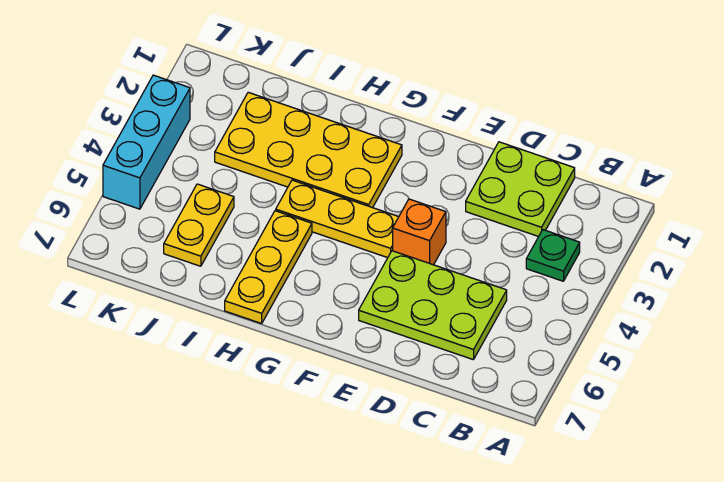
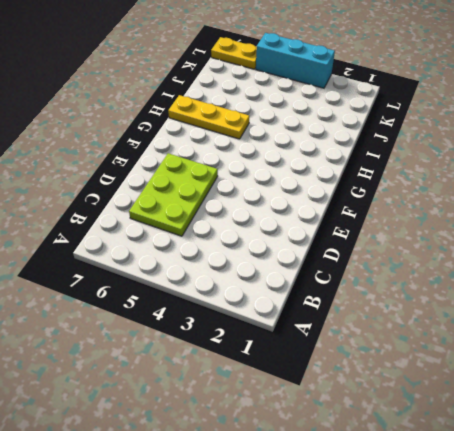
yellow plate L6:L7 level 1 -> yellow plate J5:J6 level 1
none -> green plate B3 level 1
none -> lime plate C1:D2 level 1

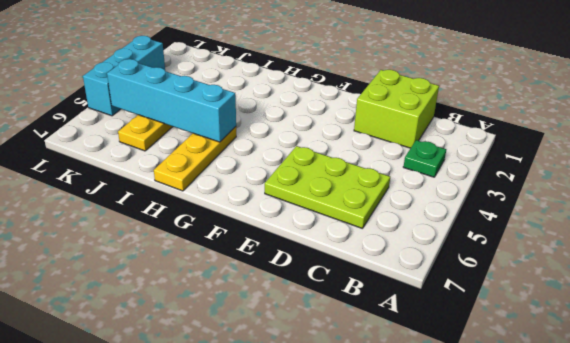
lime brick C1:D2 level 1 -> lime plate C1:D2 level 1
cyan brick H5:K5 level 2 -> none
none -> orange brick E4 level 1
none -> yellow plate F4:H4 level 1

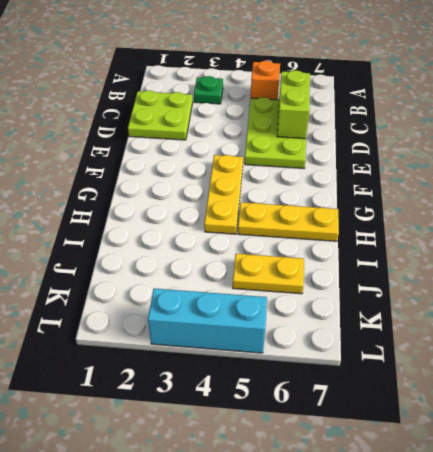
orange brick B5 level 1 -> orange brick E4 level 1
lime brick C6:D6 level 2 -> none
none -> yellow plate G2:J3 level 1

